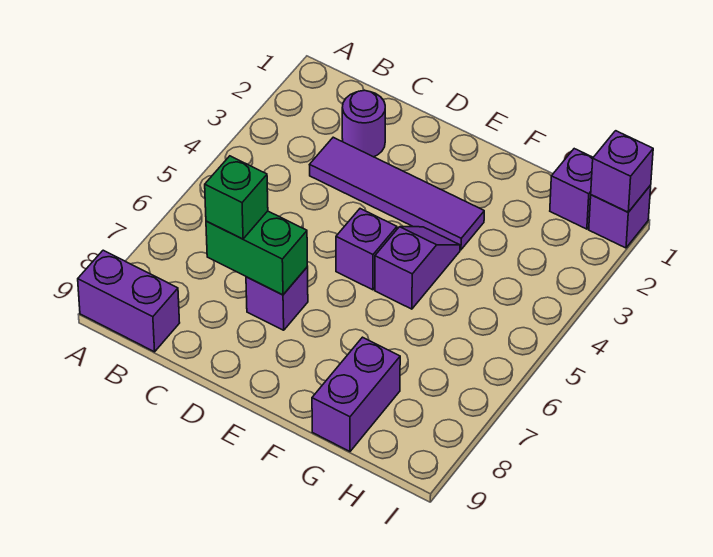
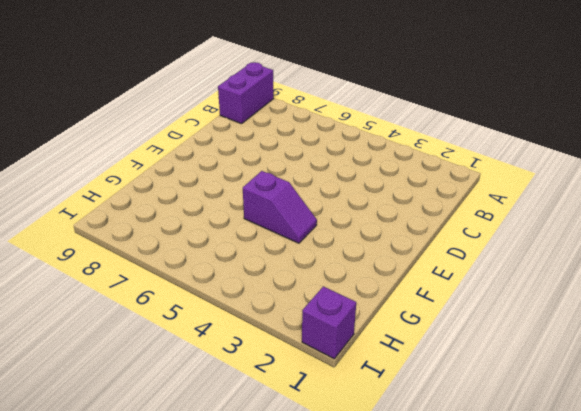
none -> purple round brick C2 level 1
none -> purple tile C3:F3 level 1
none -> purple brick D7 level 1

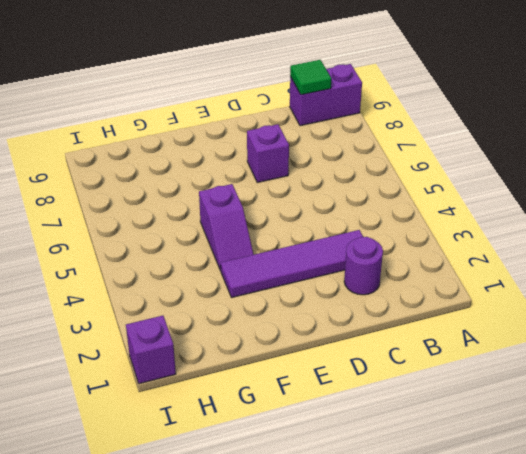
green tile B9 level 2 -> none
none -> purple brick E5 level 1
none -> purple brick G8:G9 level 1
none -> purple brick H1 level 1

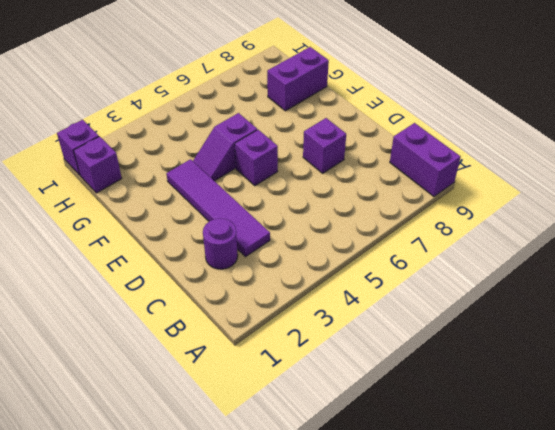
none -> green brick C7:D7 level 2
none -> purple brick I1 level 2
none -> green brick C7 level 3

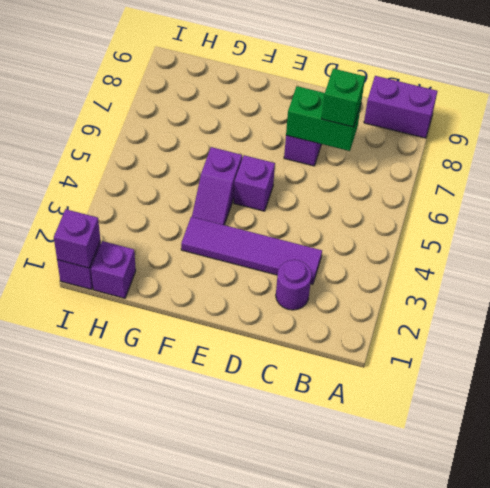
none -> purple brick G8:G9 level 1

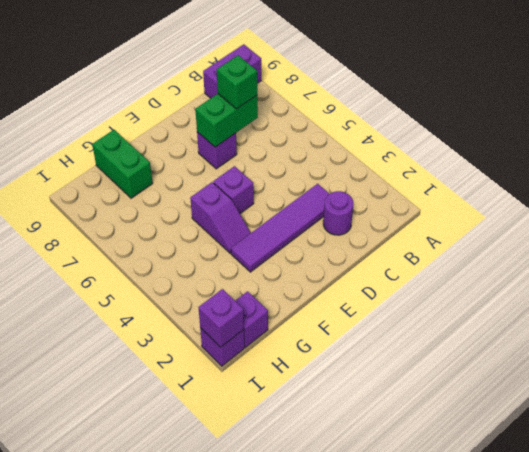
green brick G8:G9 level 1 -> purple brick G8:G9 level 1

